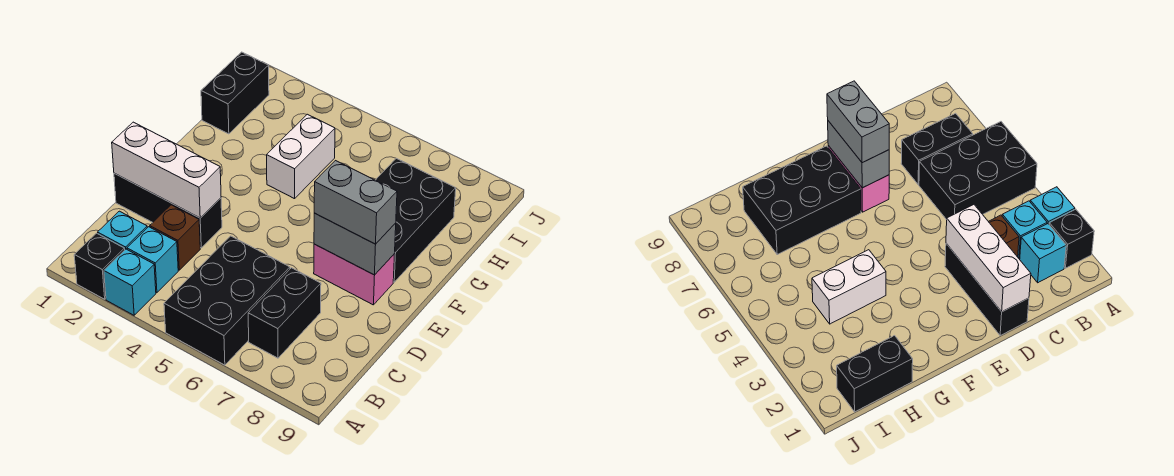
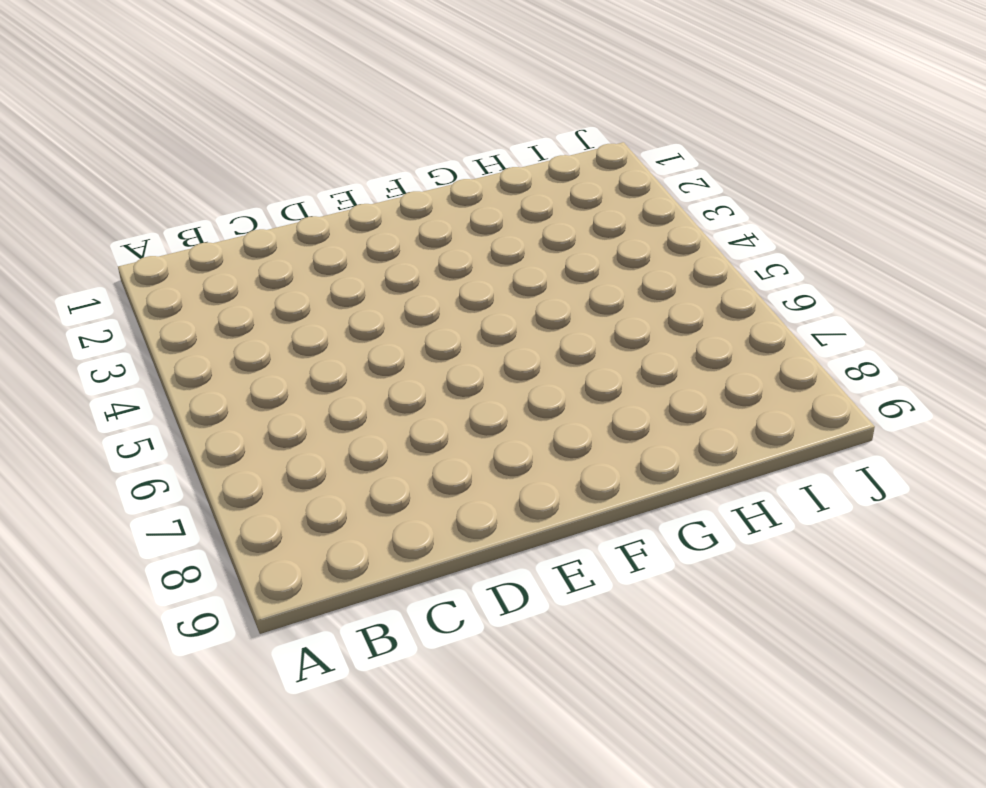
none -> black brick A2 level 1
none -> cyan brick A3 level 1
none -> black brick A5:C6 level 1

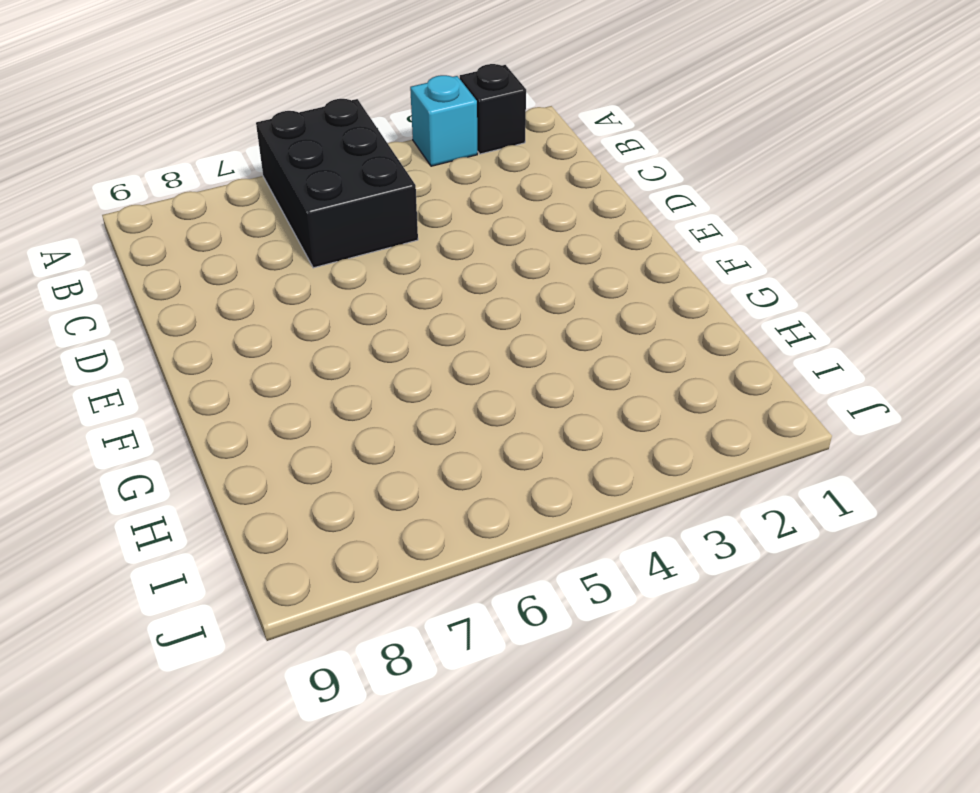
none -> cyan brick B2 level 1
none -> cyan brick B3 level 1
none -> black brick B7:C7 level 1

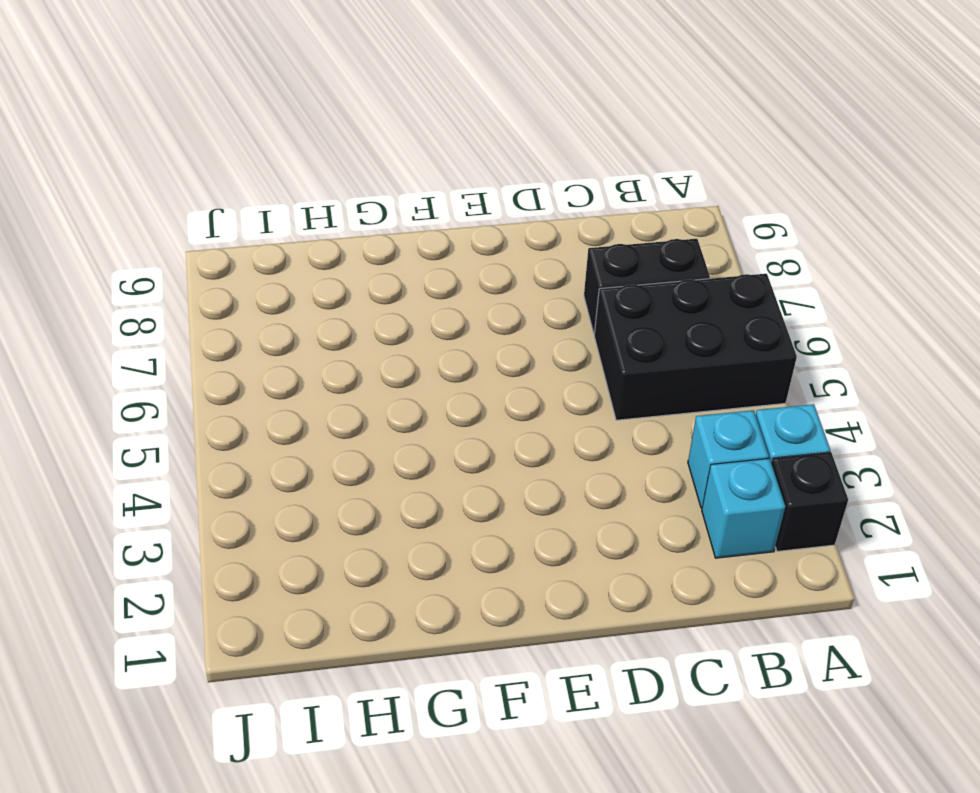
none -> brown brick C3 level 1
none -> black brick D1:D3 level 1
none -> pink brick E7:E8 level 1

